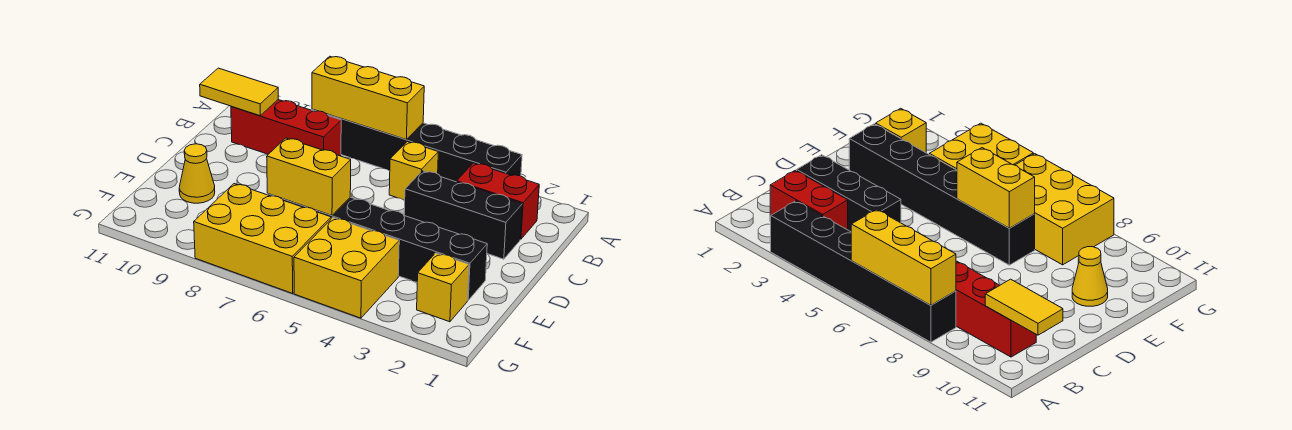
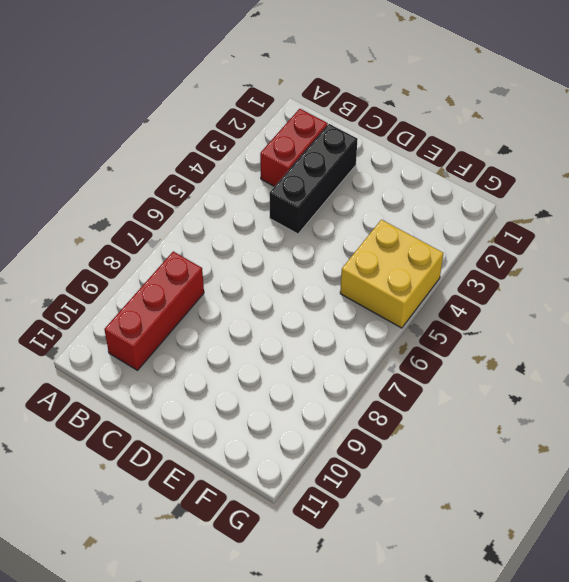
none -> black brick A3:A8 level 1
none -> yellow brick B5 level 1
none -> black brick E2:E7 level 1

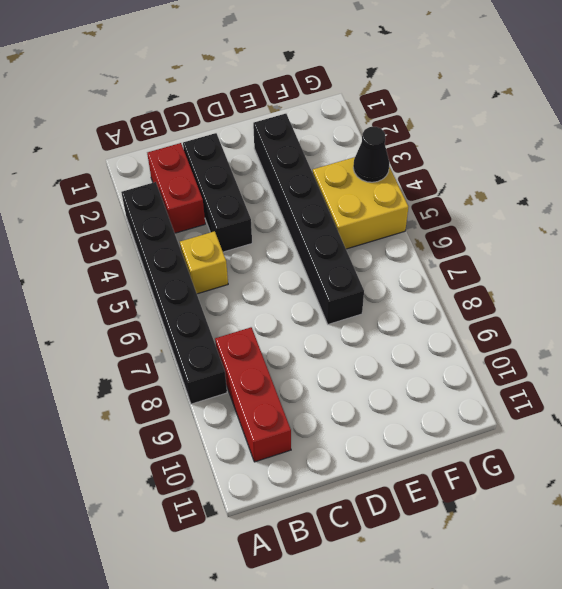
black cone G4 level 2 -> none
none -> yellow cone E10 level 1
none -> yellow brick F2 level 1
none -> yellow brick F6:G8 level 1

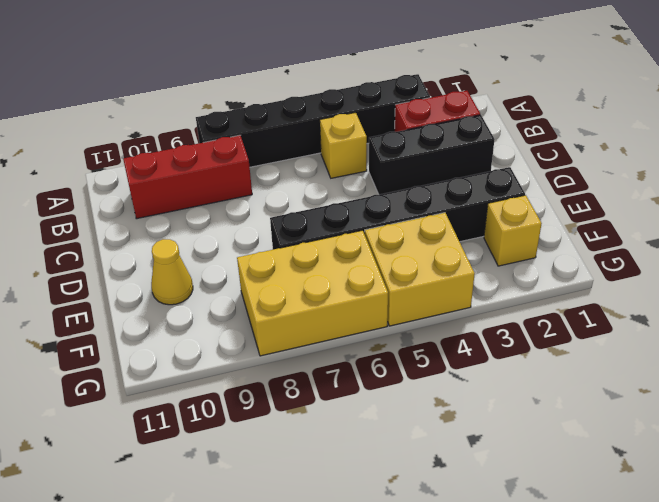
none -> yellow brick A6:A8 level 2
none -> yellow tile B10:B11 level 2
none -> yellow brick E6:E7 level 2

